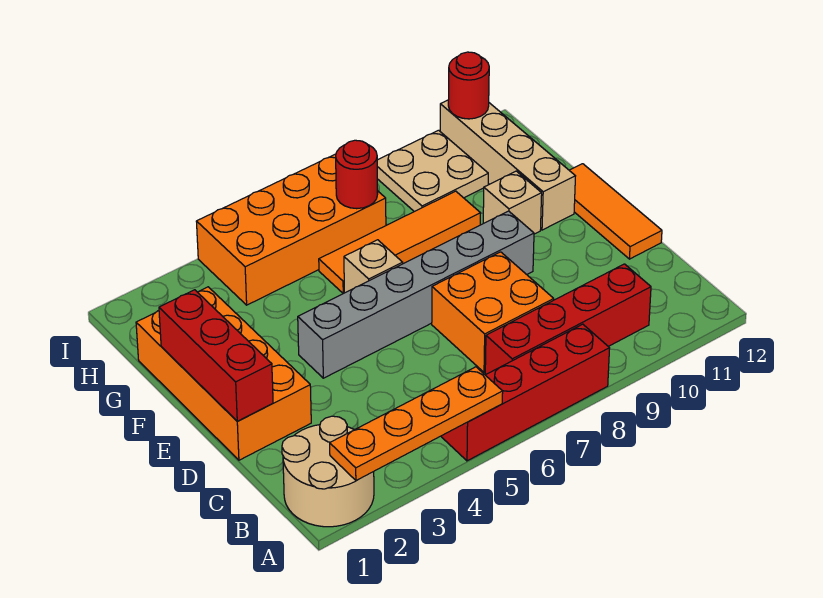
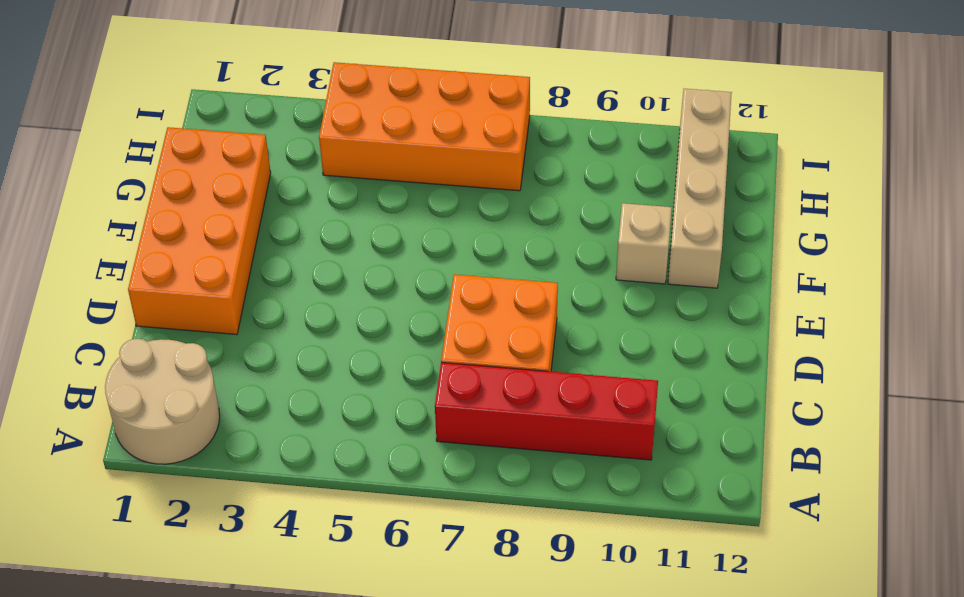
none -> red brick A5:A8 level 1
none -> orange tile D12:F12 level 1
none -> grey brick E4:E9 level 1

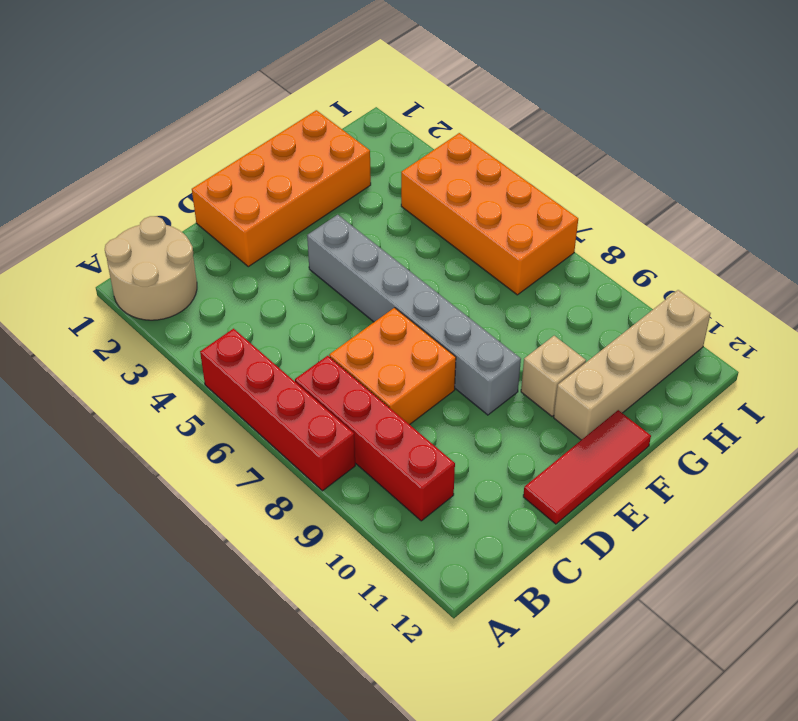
red tile D12:F12 level 1 -> orange tile D12:F12 level 1
none -> tan brick F6 level 1
none -> orange tile G6:G9 level 1
none -> tan plate H9:I10 level 1

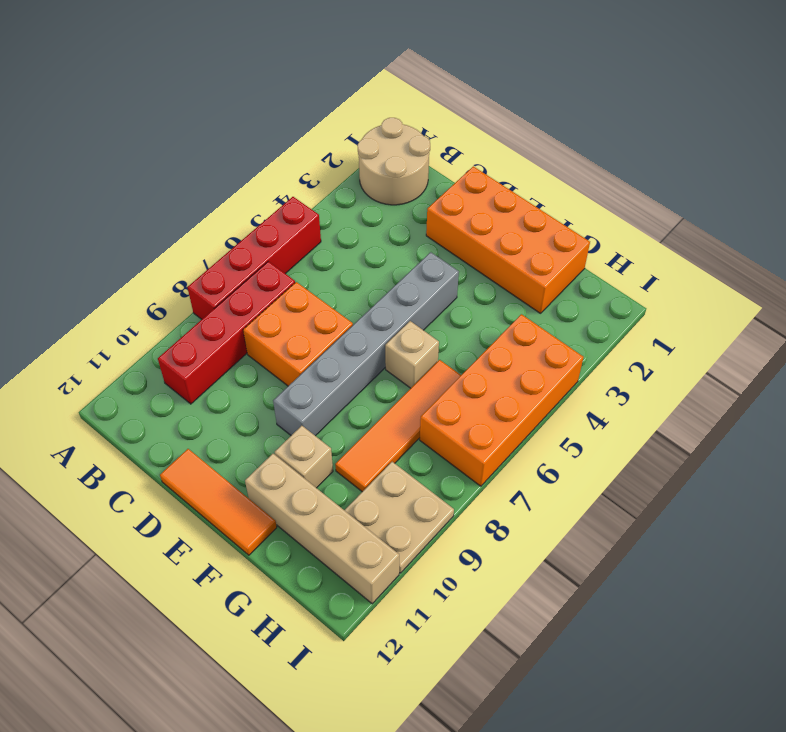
none -> orange plate A2:A5 level 2
none -> red brick D1:F1 level 2
none -> red round brick H7 level 2

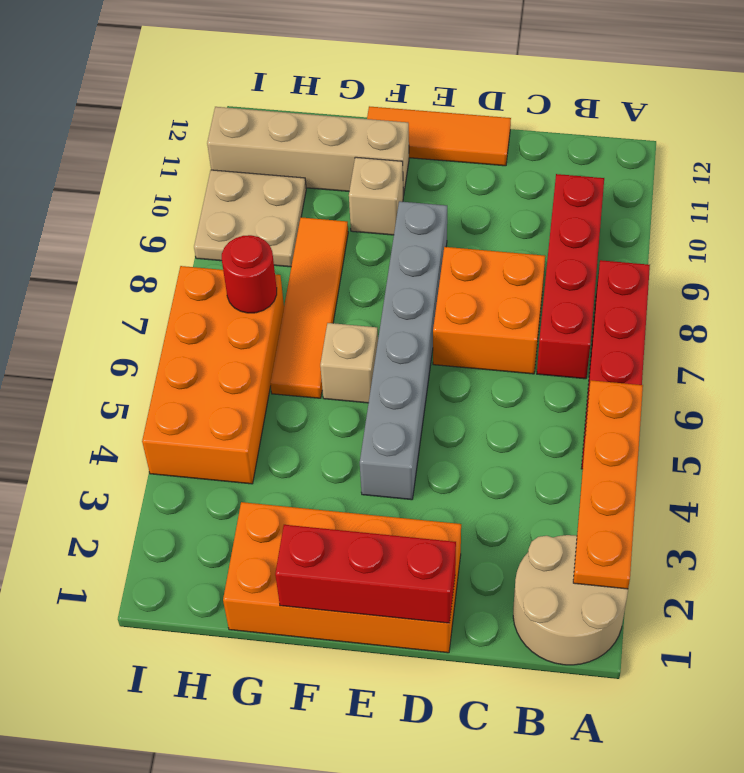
none -> red round brick I11 level 2

